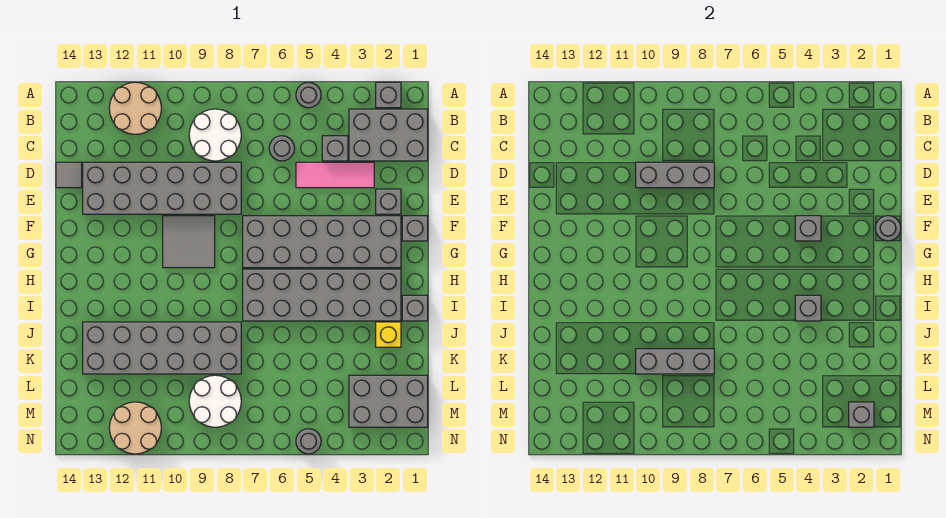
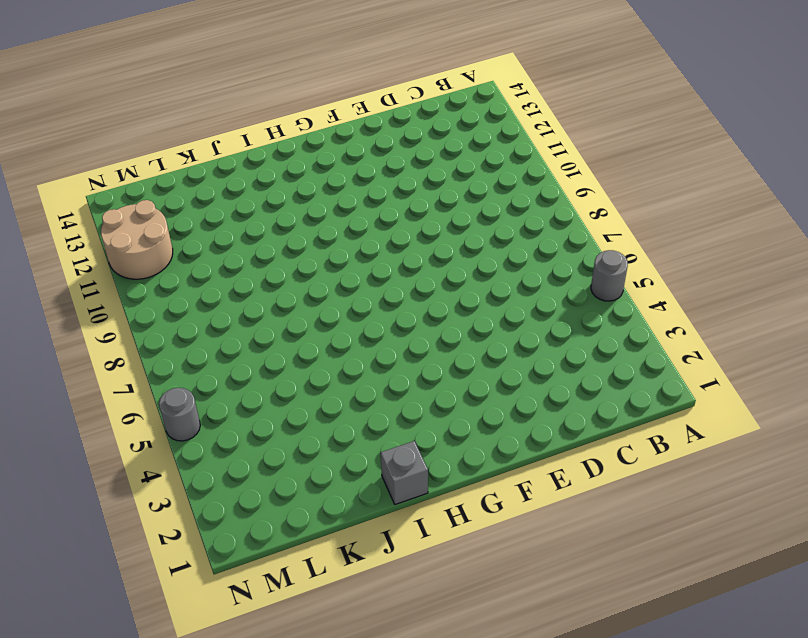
none -> grey brick A2 level 1
none -> tan round brick A11:B12 level 1
none -> grey brick B1:C3 level 1

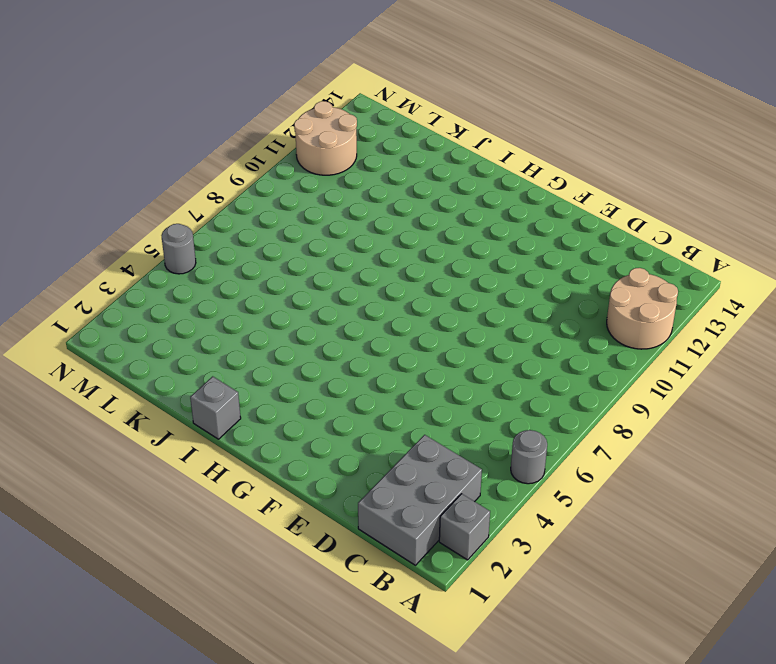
none -> white round brick B8:C9 level 1
none -> grey brick C4 level 1
none -> grey round brick C6 level 1

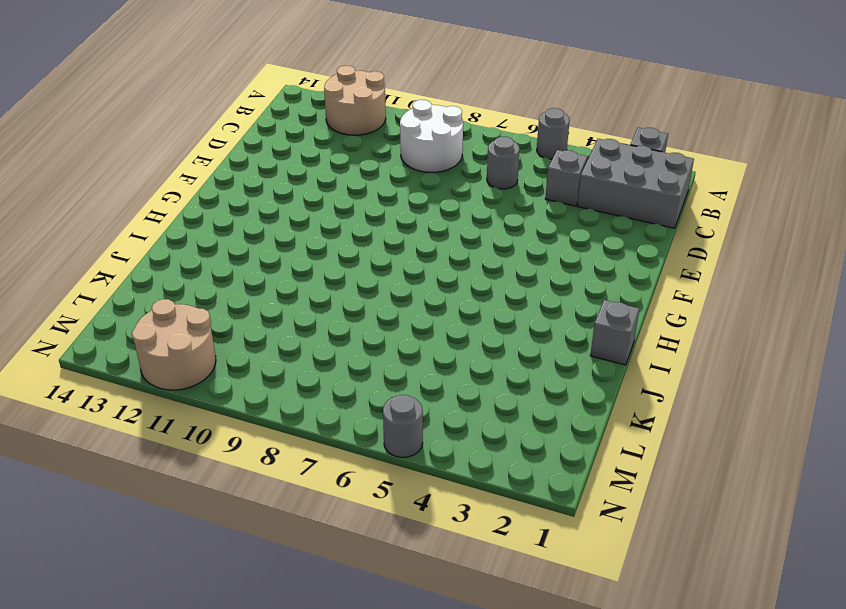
none -> pink tile D3:D5 level 1
none -> grey brick D8:E13 level 1
none -> grey tile D14 level 1

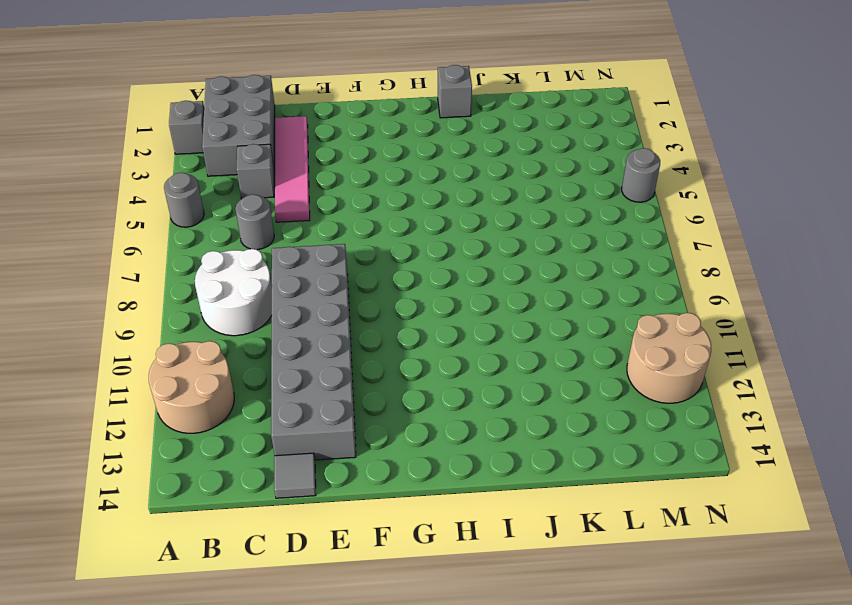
pink tile D2:D5 level 1 -> pink tile D3:D5 level 1
none -> grey brick E2 level 1
none -> grey brick F1 level 1
none -> grey brick F2:G7 level 1

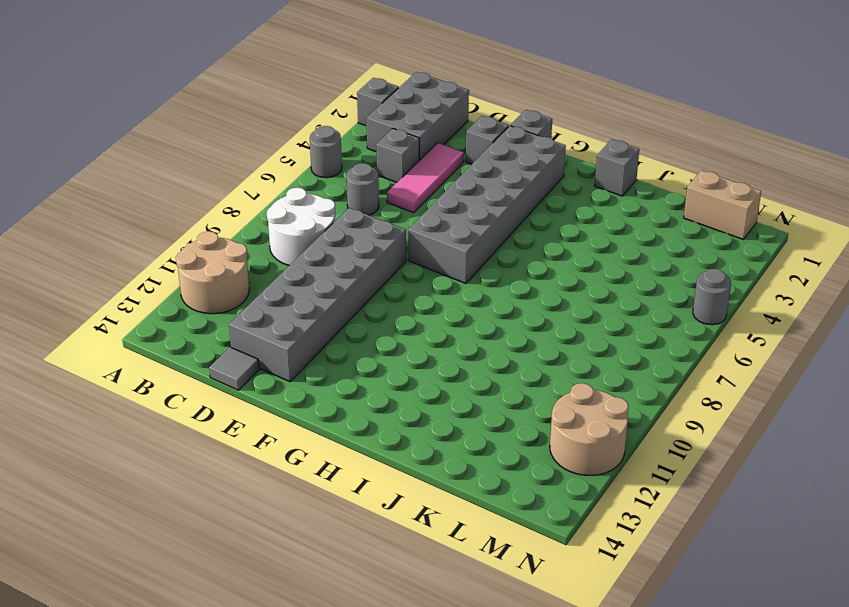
tan brick L1:M1 level 1 -> grey brick L1:M3 level 1
none -> grey tile F9:G10 level 1
none -> grey brick H2:I7 level 1
none -> yellow brick J2 level 1

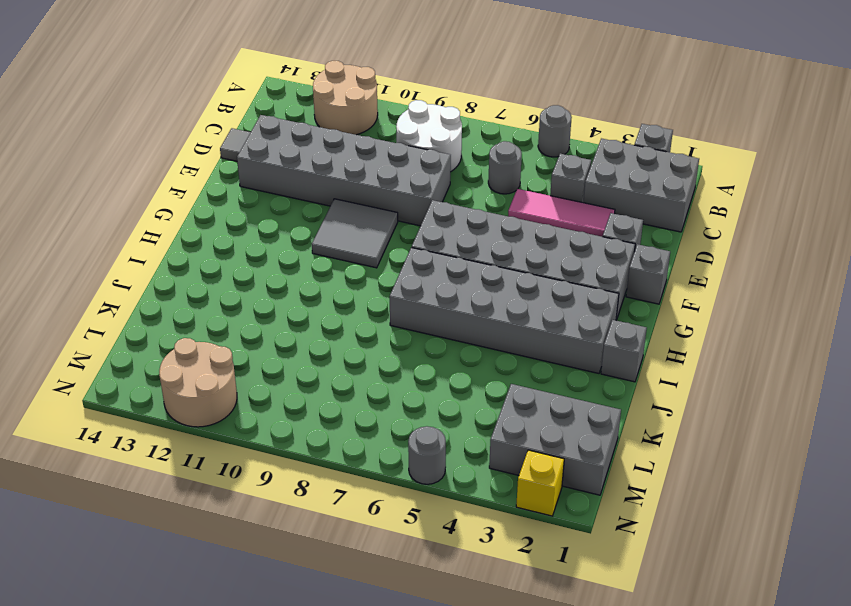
yellow brick N2 level 1 -> yellow brick J2 level 1
none -> grey brick J8:K13 level 1
none -> white round brick L8:M9 level 1
none -> grey brick D8:D10 level 2

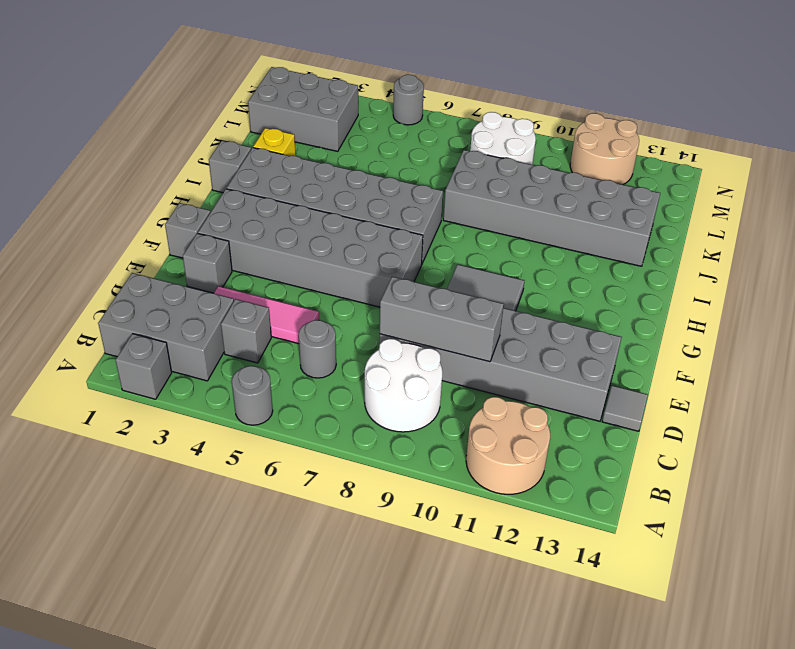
none -> grey round brick F1 level 2
none -> grey brick F4 level 2
none -> grey brick I4 level 2

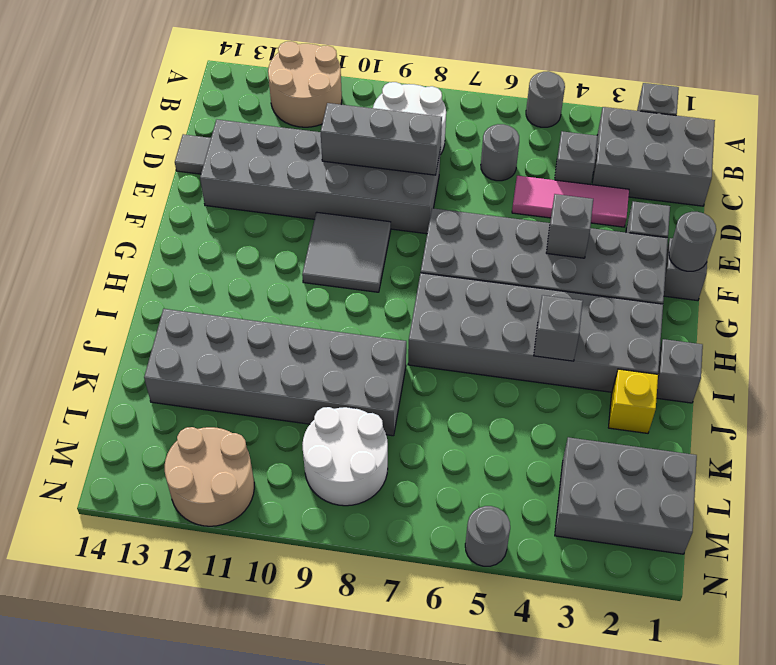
none -> grey brick K8:K10 level 2
none -> grey brick M2 level 2

